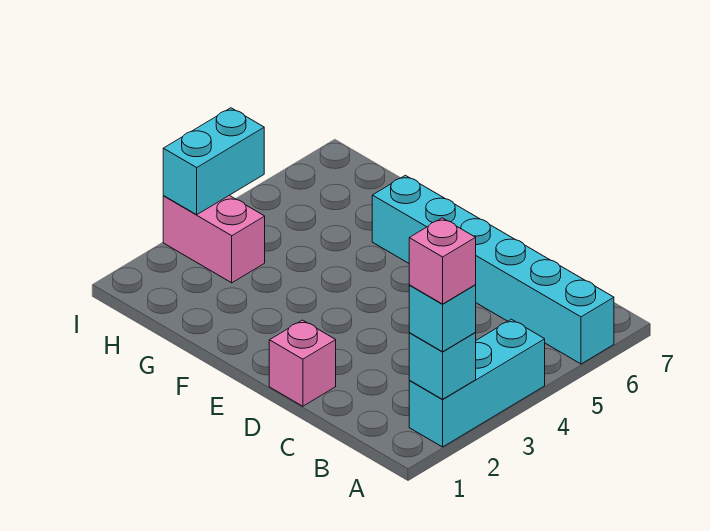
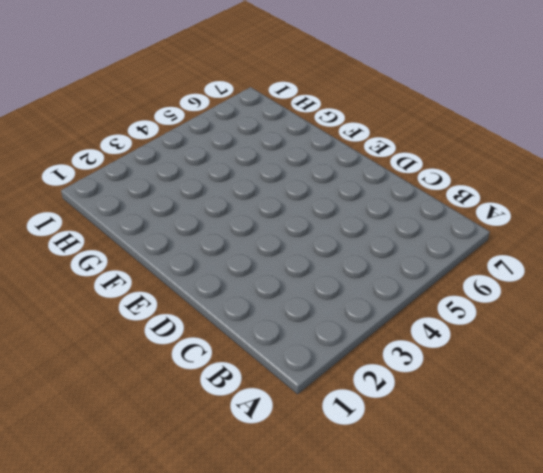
none -> cyan brick A2:A4 level 1
none -> cyan brick A6:F6 level 1

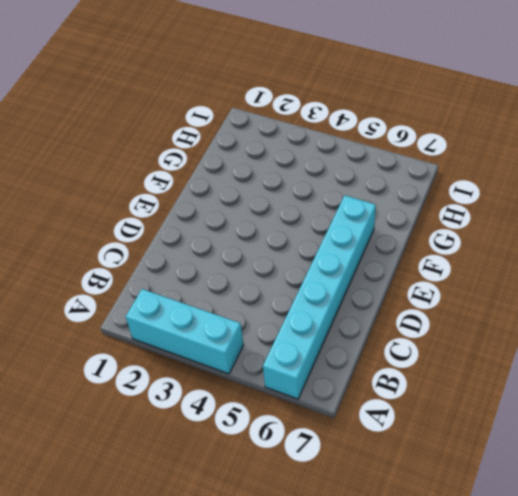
none -> pink brick D1 level 1
none -> pink brick H3:I3 level 1

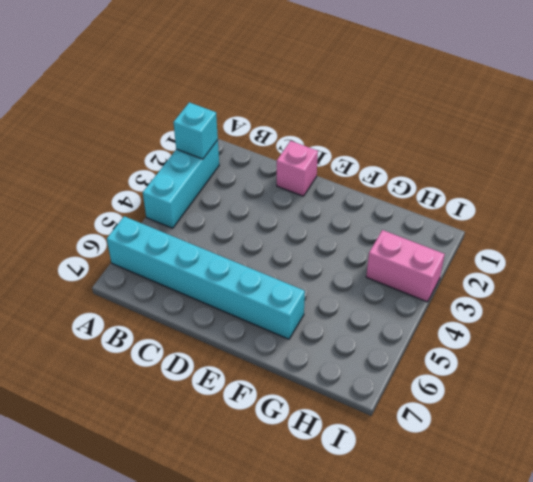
none -> cyan brick I3:I4 level 2
none -> cyan brick A2 level 3

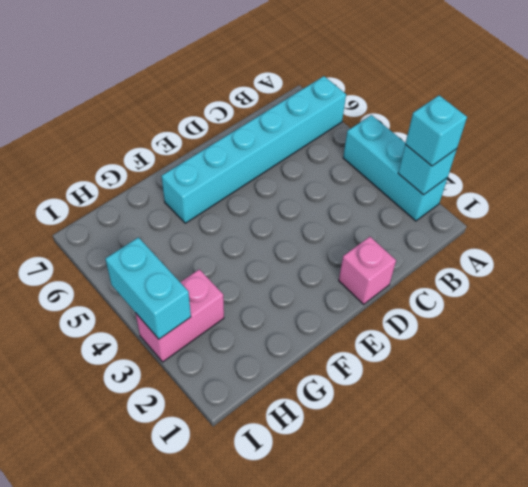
none -> pink brick A2 level 4

